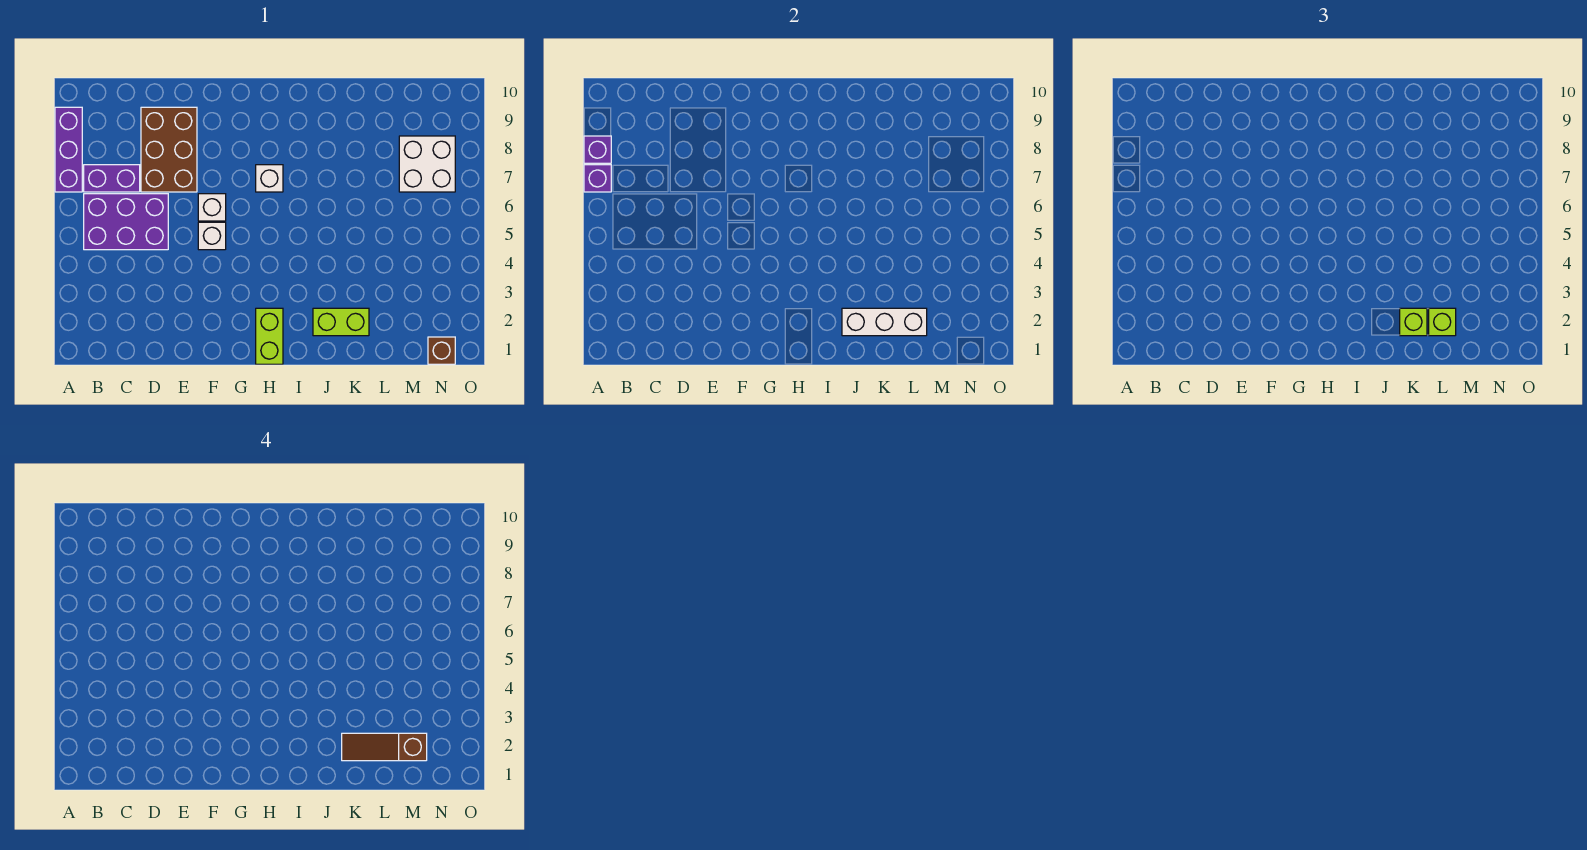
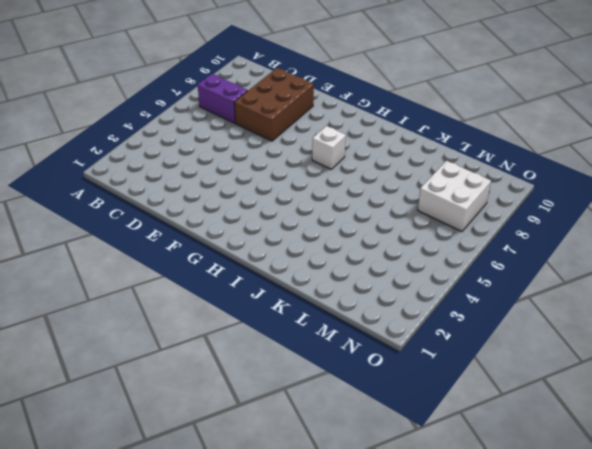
none -> purple brick A7:A9 level 1
none -> purple brick B5:D6 level 1
none -> white brick F5 level 1

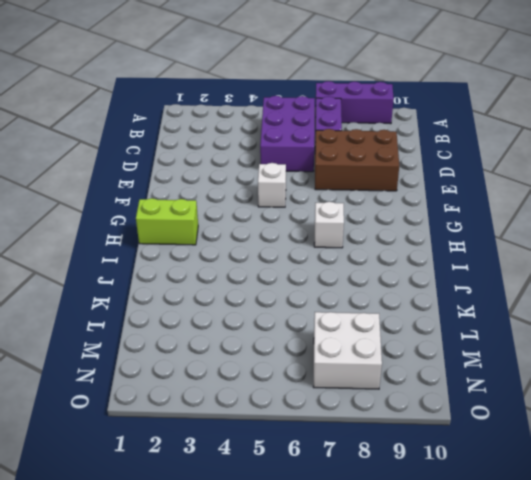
none -> white brick F6 level 1
none -> lime brick J2:K2 level 1
none -> brown brick N1 level 1

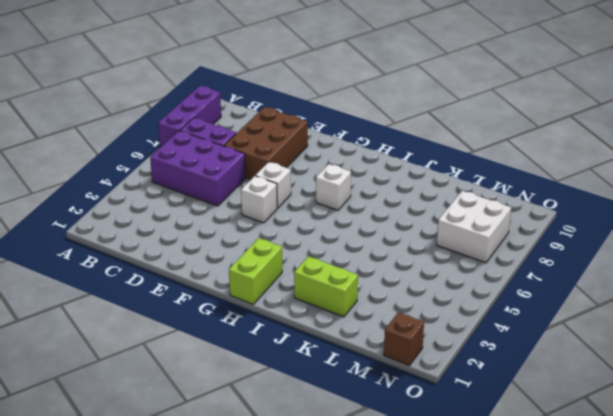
none -> purple brick A7 level 2
none -> purple brick A8 level 2
none -> white brick J2:L2 level 2

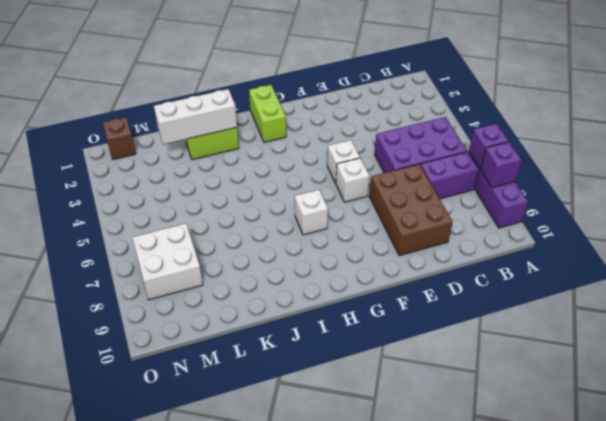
none -> lime brick K2 level 3
none -> lime brick L2 level 3
none -> brown slope K2:M2 level 4 top M

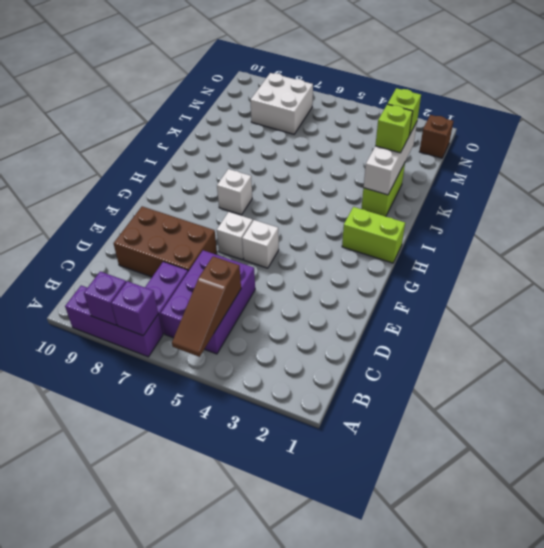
brown slope A5:C5 level 2 top C -> brown slope K2:M2 level 4 top M

